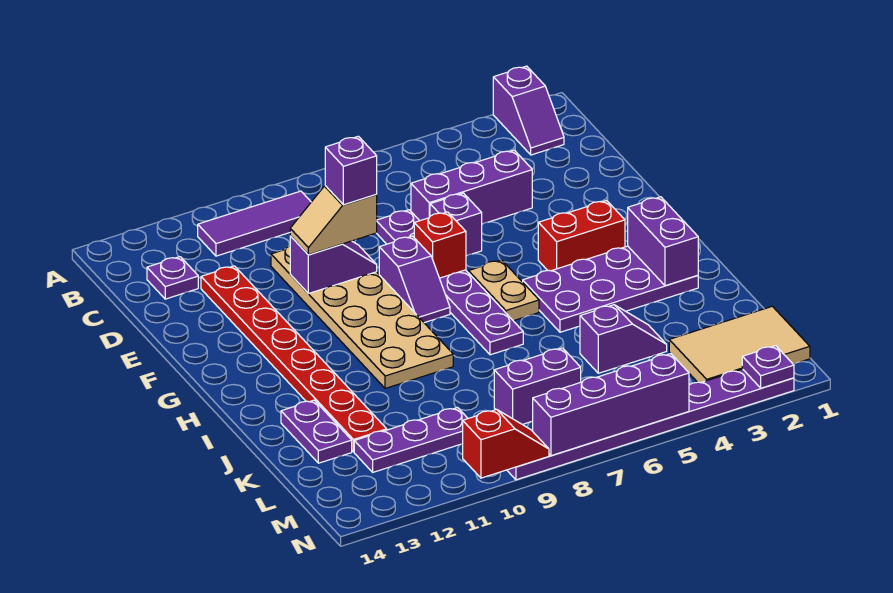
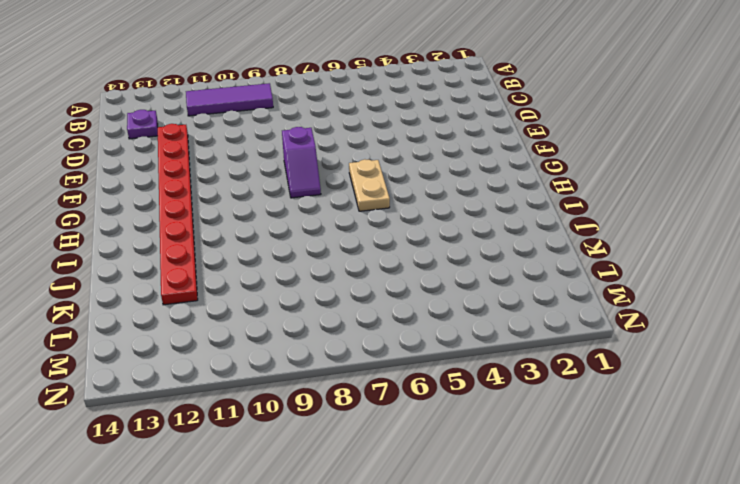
none -> purple slope A2:B2 level 1 top A
none -> purple brick D4:D6 level 1
none -> purple plate D7:I7 level 1

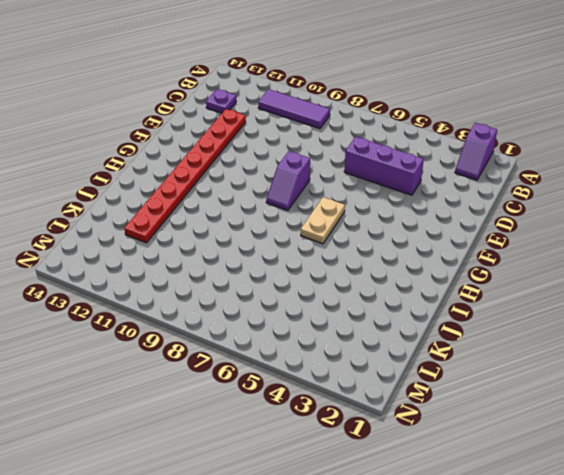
none -> purple plate D7:I7 level 1
none -> tan plate D9:I10 level 1
none -> purple brick E6 level 1

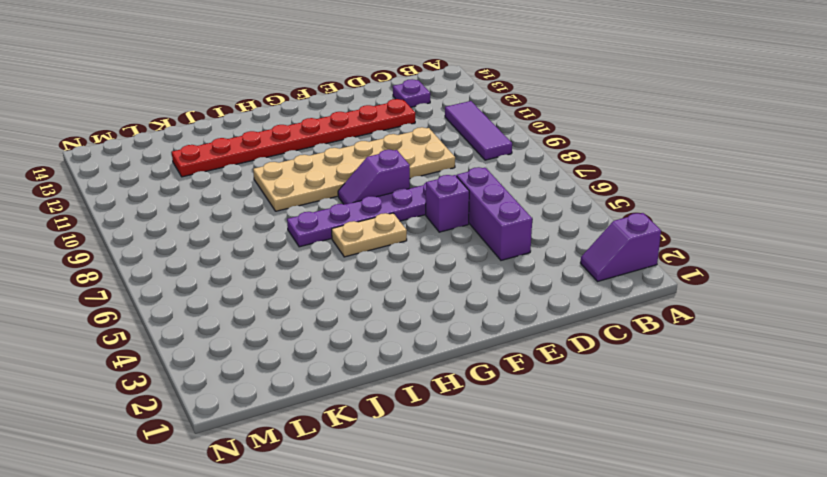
none -> red brick G3:G4 level 1
none -> purple plate H2:I5 level 1
none -> purple plate J13:K13 level 1

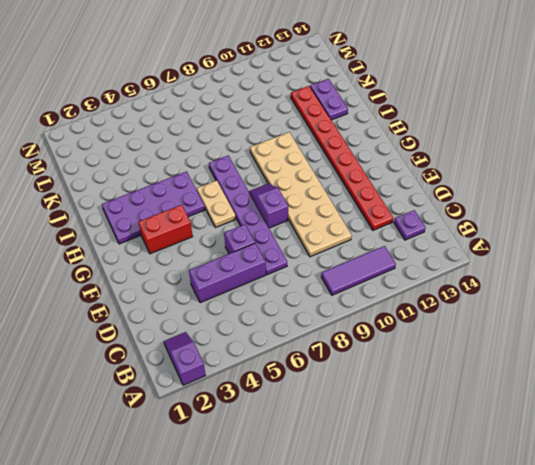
none -> purple slope K4:K5 level 1 top 5
none -> tan tile L1:M3 level 1
none -> purple brick L7:L8 level 1

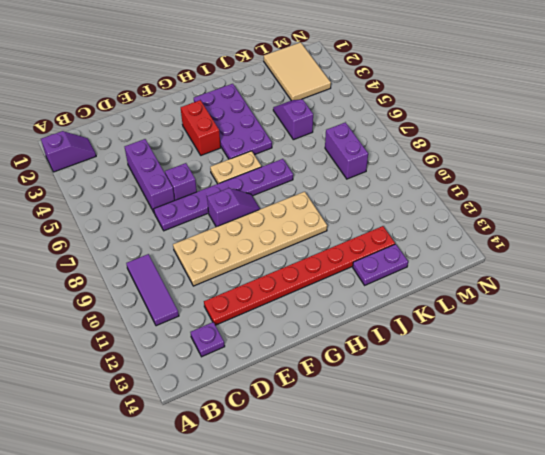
none -> purple plate L10:L12 level 1
none -> purple plate N2:N9 level 1
none -> purple slope E9:E10 level 2 top 10

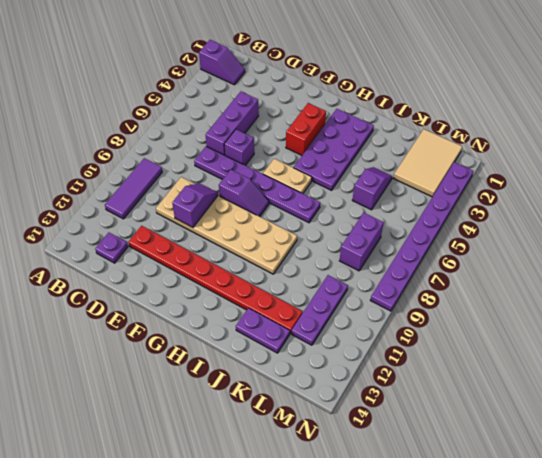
none -> red brick F7 level 2
none -> purple brick H2:I2 level 2
none -> purple plate N2 level 2

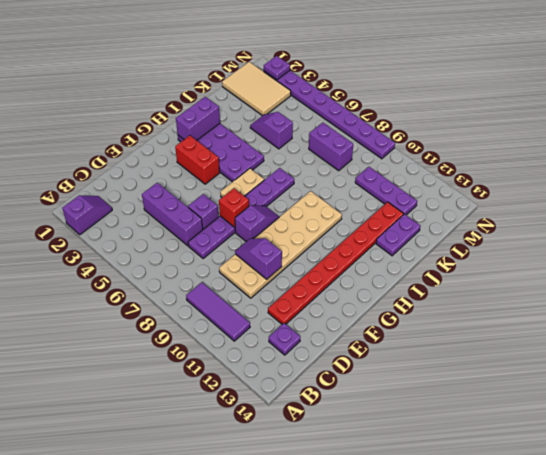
none -> purple brick N5:N8 level 2
none -> red slope N9:N10 level 2 top 10
none -> tan slope E9:E10 level 3 top 9

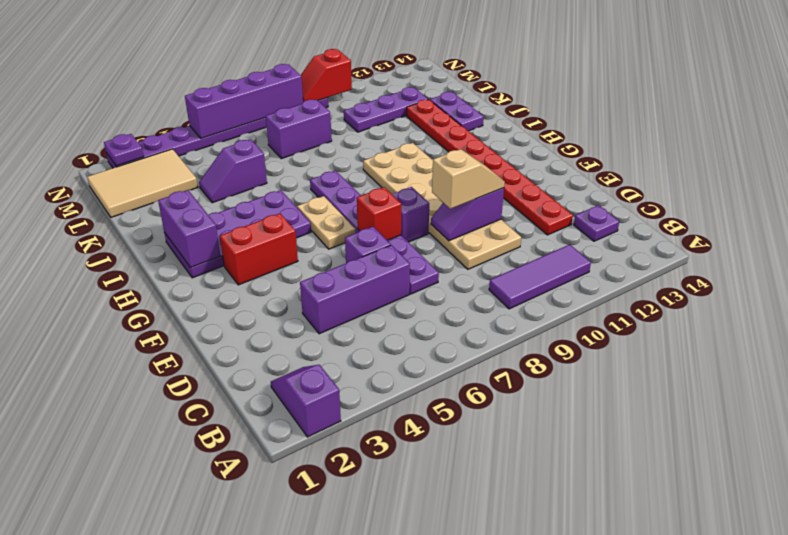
none -> purple brick E9 level 4

